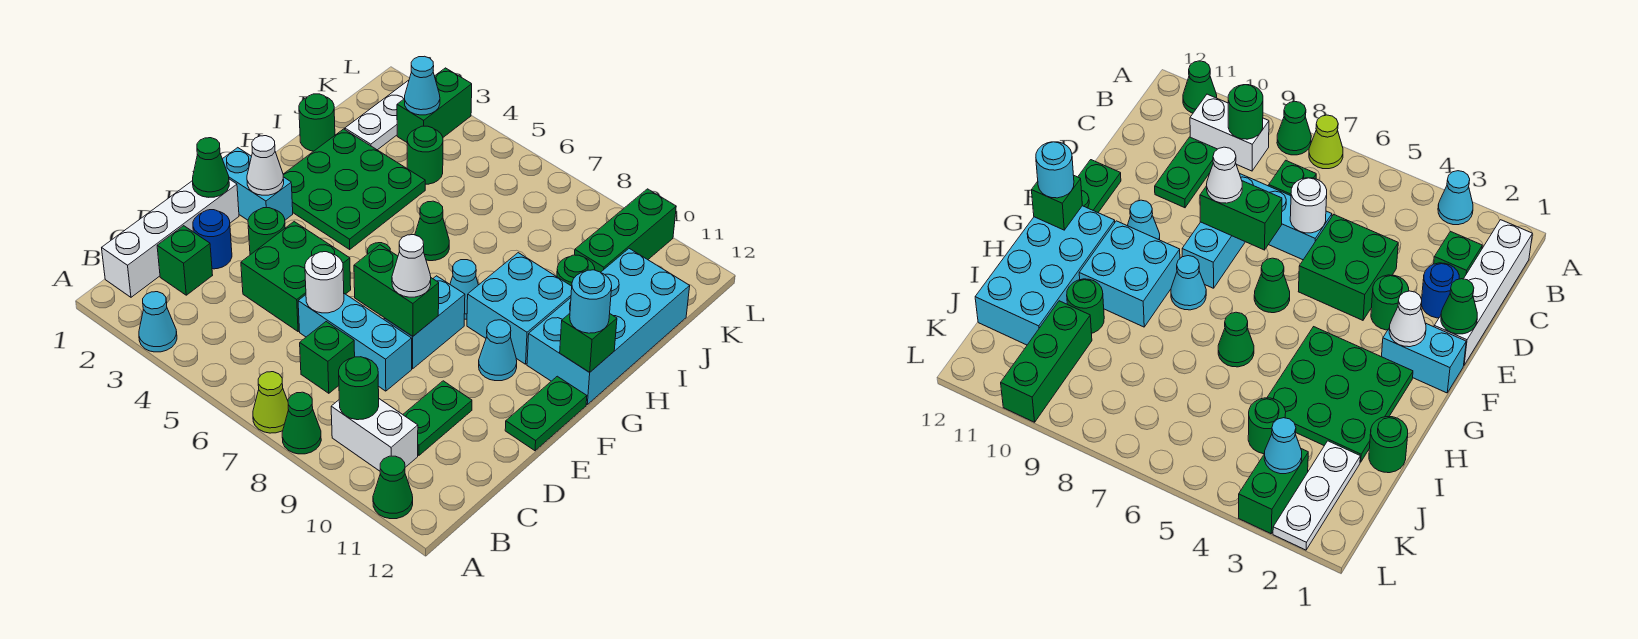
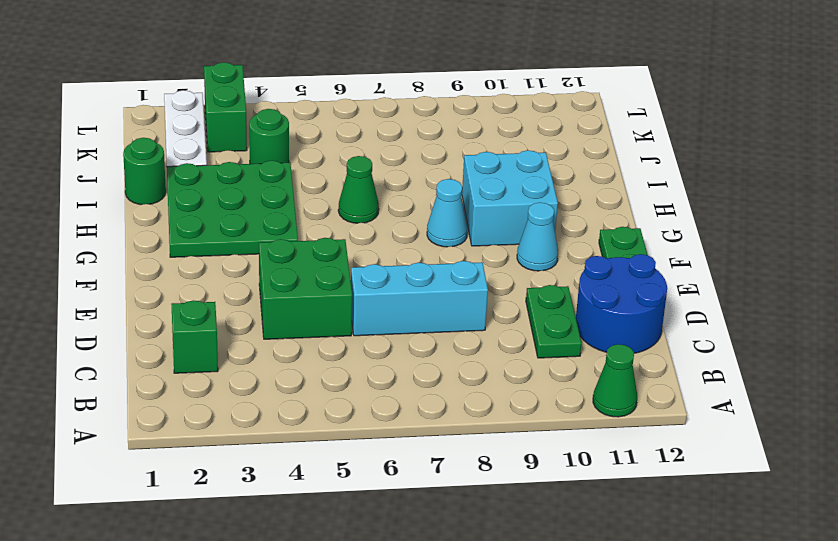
blue round brick C11:D12 level 1 -> none
none -> cyan cone A3 level 1
none -> lime cone A7 level 1
none -> green cone A8 level 1
none -> white brick B1:E1 level 1

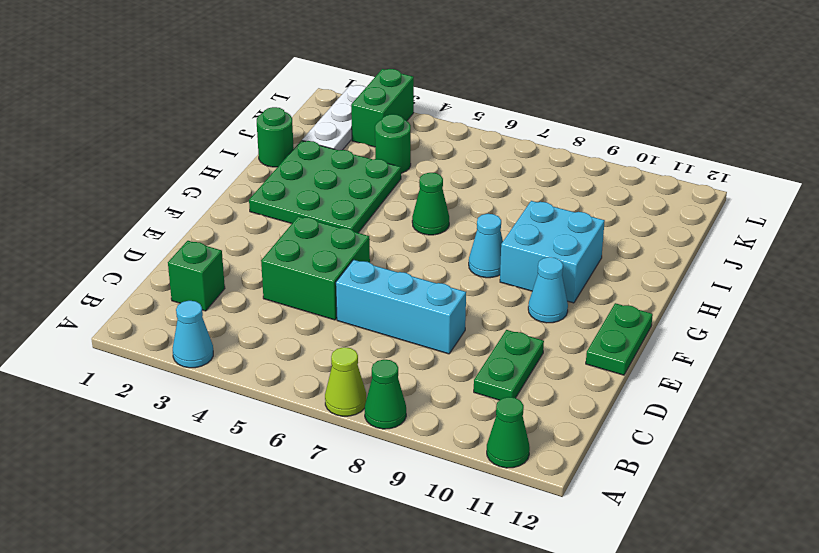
none -> white brick B1:E1 level 1
none -> white brick B9:B10 level 1
none -> green brick C7 level 1
none -> blue round brick D2 level 1

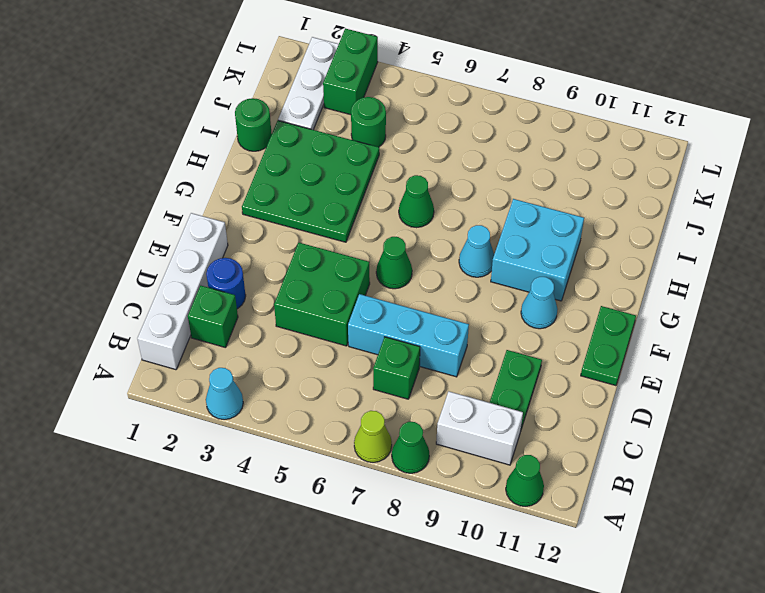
none -> green round brick E3 level 1
none -> cyan brick E8:F8 level 1
none -> cyan brick F1:F2 level 1
none -> cyan brick G11:J12 level 1

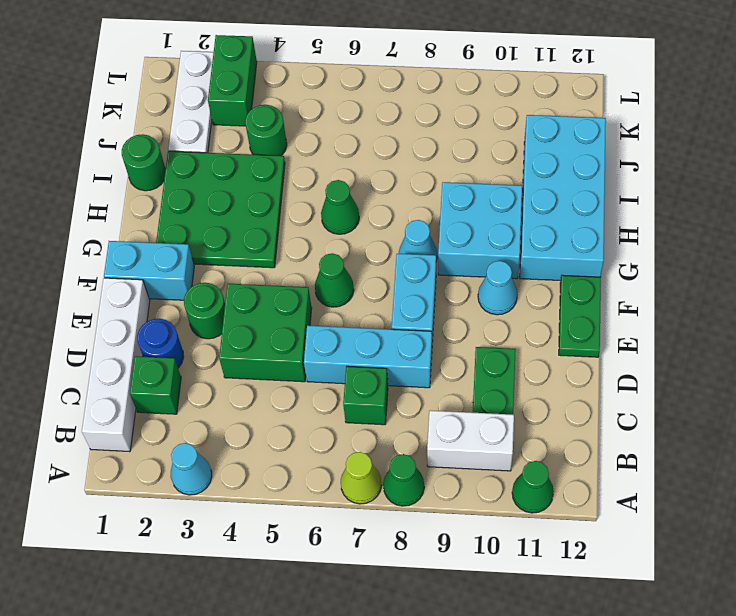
none -> green round brick I10 level 1
none -> green brick J10:L10 level 1
none -> green round brick B9 level 2
none -> white round brick D6 level 2

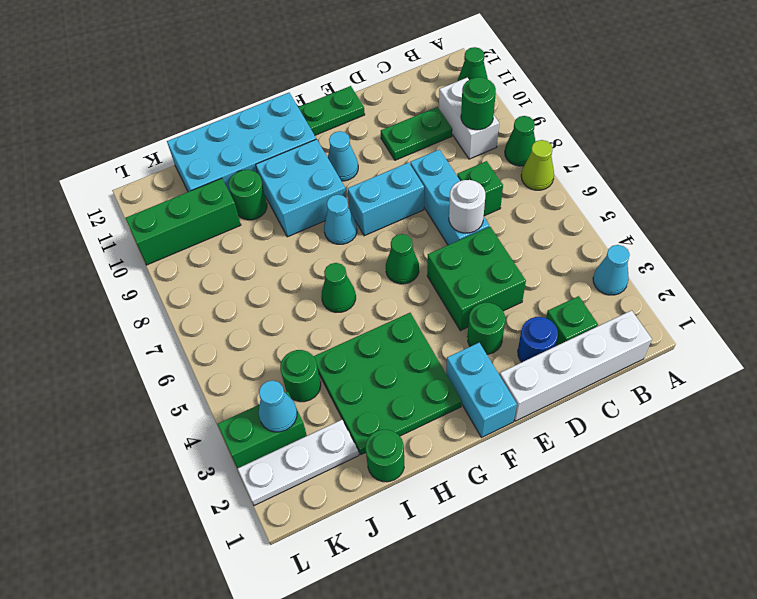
none -> green cone E1 level 2
none -> green brick E7:E8 level 2
none -> white cone F2 level 2
none -> green brick G12 level 2

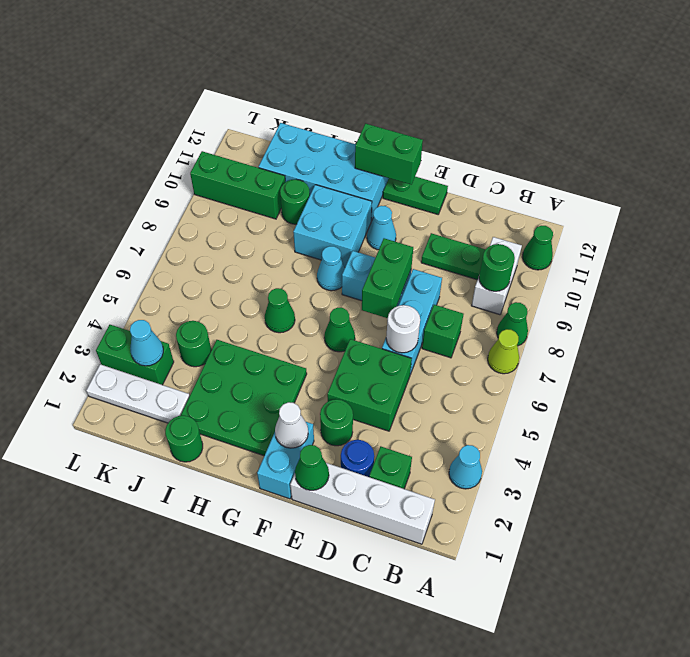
green brick F12:G12 level 2 -> green brick G12 level 2
none -> white cone E8 level 3
none -> cyan round brick G12 level 3

